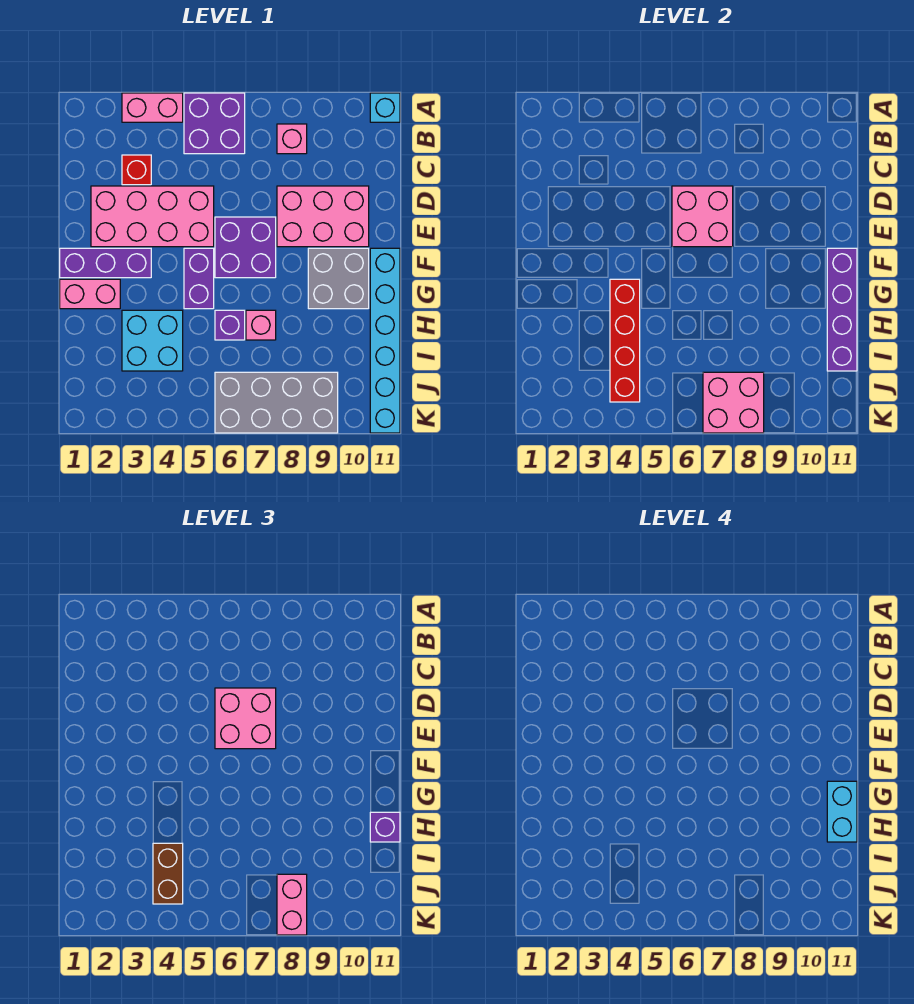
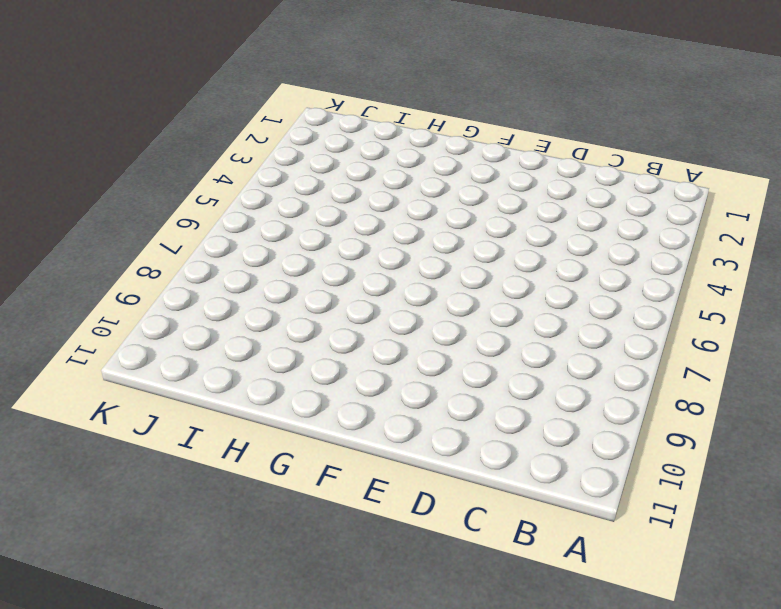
none -> pink brick A3:A4 level 1
none -> purple brick A5:B6 level 1
none -> cyan brick A11 level 1

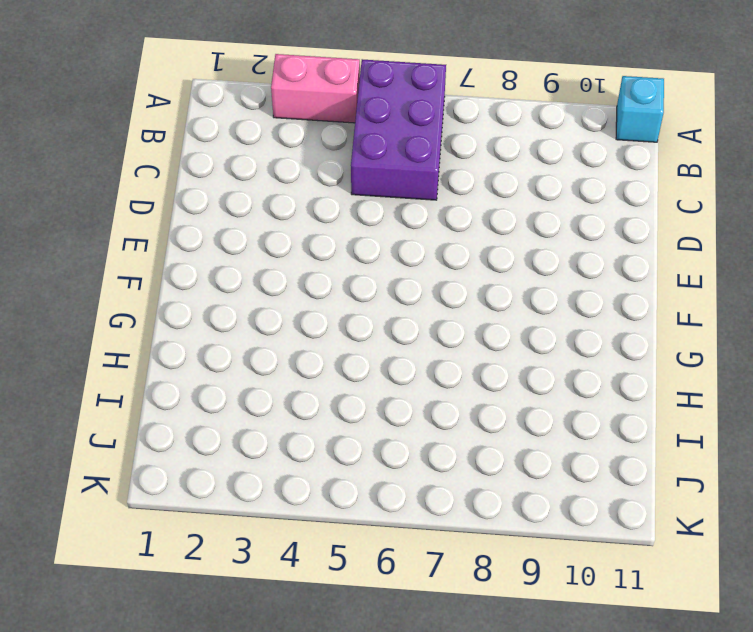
purple brick A5:C6 level 1 -> purple brick A5:B6 level 1
none -> pink brick B8 level 1
none -> red brick C3 level 1
none -> pink brick D2:E5 level 1

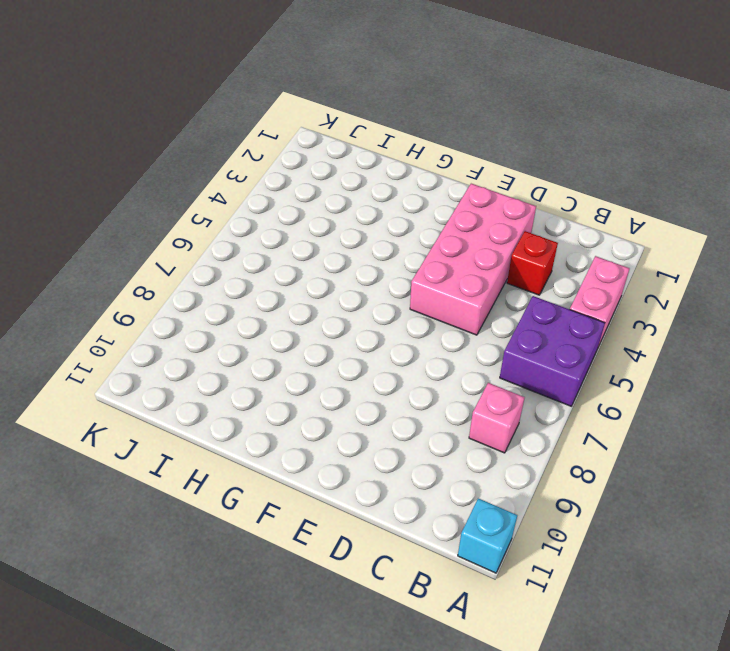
none -> pink brick D8:E10 level 1
none -> purple brick E6:F7 level 1
none -> purple brick F1:F3 level 1

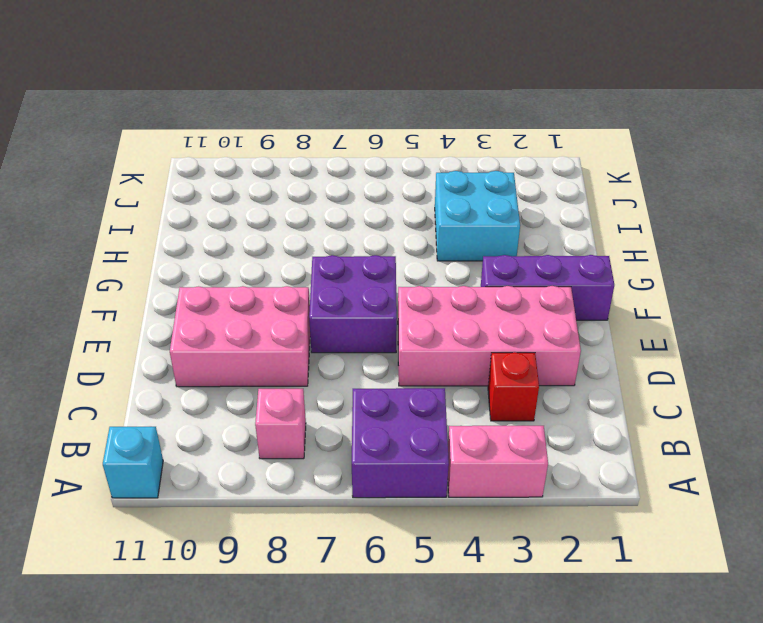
none -> purple brick F5:G5 level 1
none -> grey brick F9:G10 level 1
none -> cyan brick F11:K11 level 1

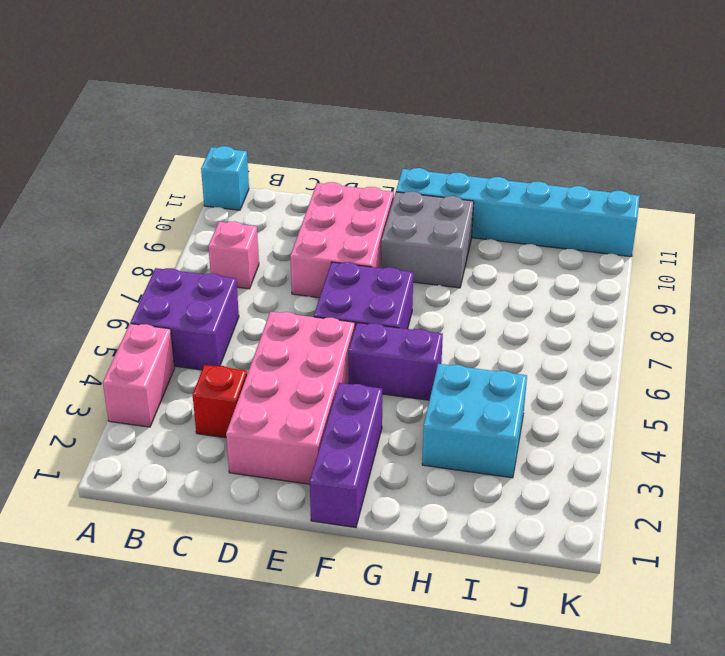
none -> pink brick G1:G2 level 1
none -> purple brick H6 level 1
none -> pink brick H7 level 1

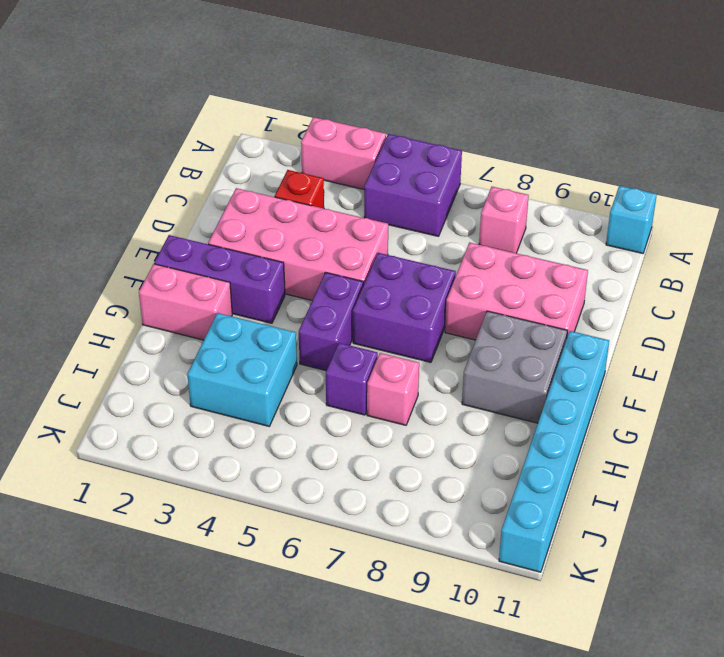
none -> grey brick J6:K9 level 1
none -> pink brick D6:E7 level 2
none -> purple brick F11:I11 level 2

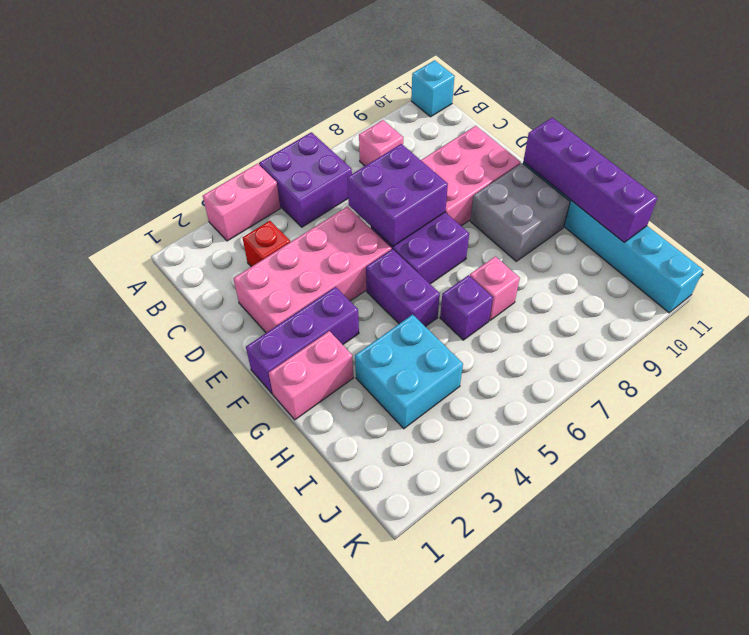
purple brick D6:E7 level 2 -> pink brick D6:E7 level 2
none -> grey brick J6:K9 level 1
none -> red brick G4:J4 level 2
none -> pink brick J7:K8 level 2

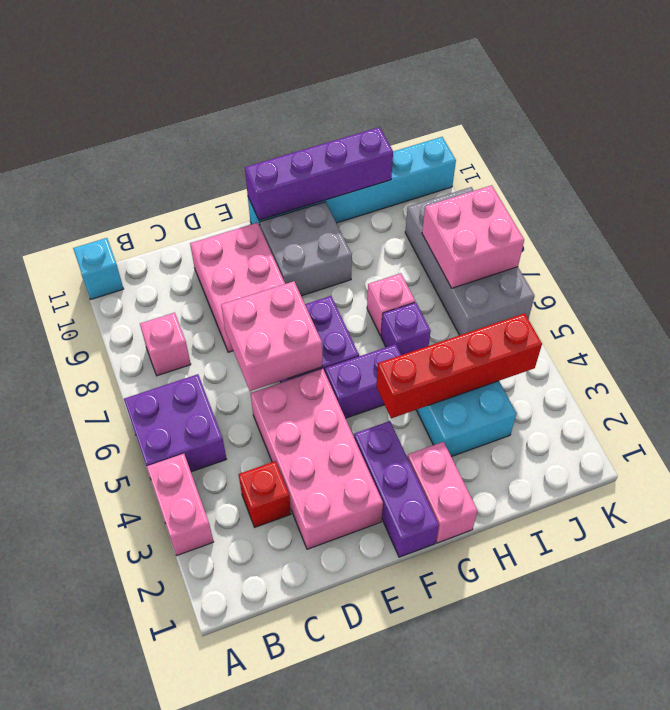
none -> pink brick D6:E7 level 3
none -> purple brick H11 level 3
none -> brown brick I4:J4 level 3

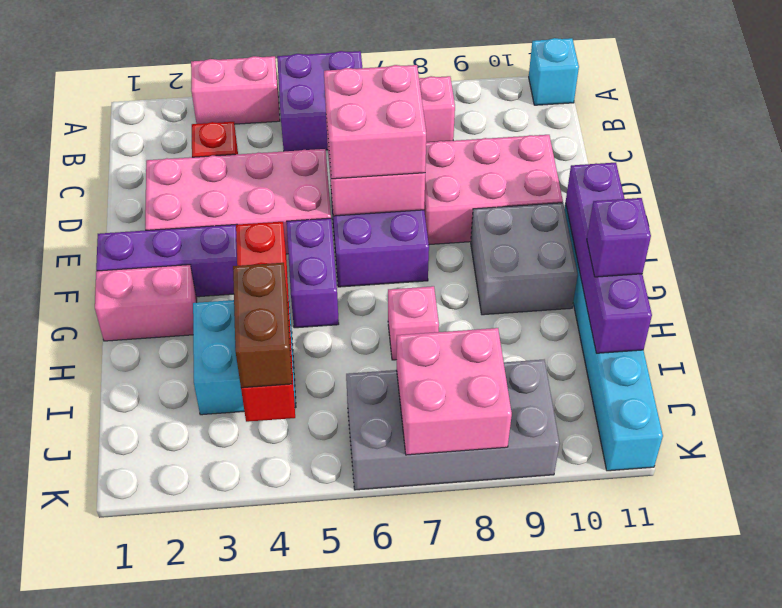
none -> purple brick H6 level 1
none -> pink brick J8:K8 level 3
none -> cyan brick G11:H11 level 4

